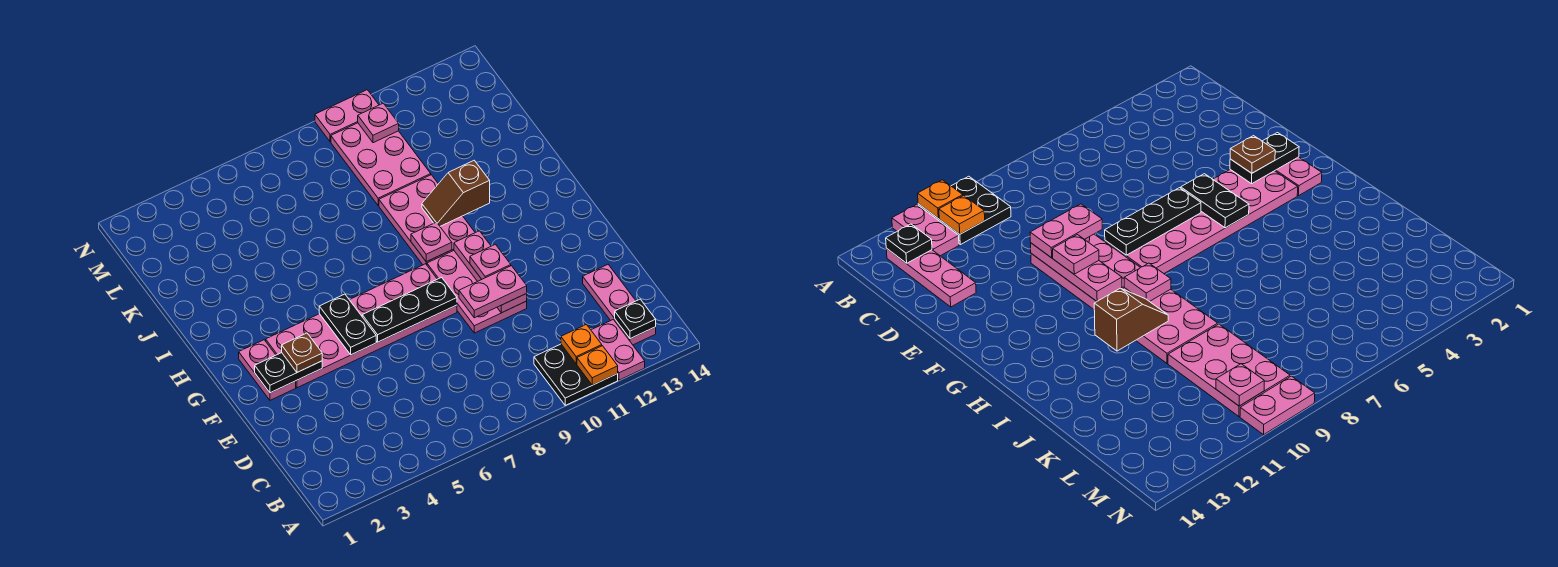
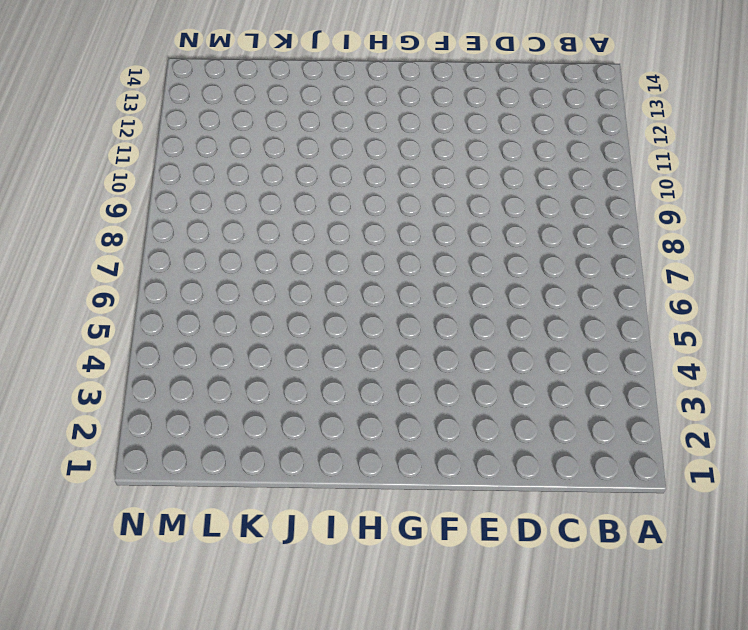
none -> black plate A10:B11 level 1
none -> pink plate A12:B12 level 1
none -> pink plate B13:D13 level 1

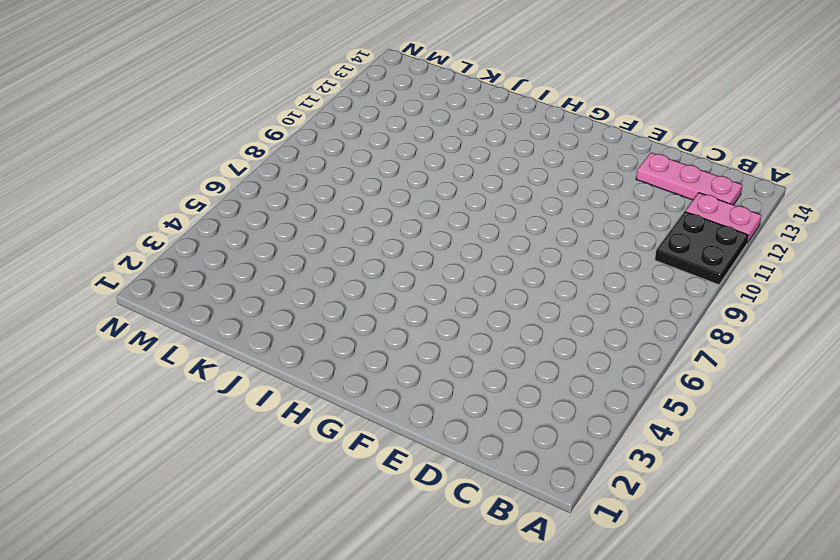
none -> pink plate E9:G10 level 1
none -> pink plate F2:G2 level 1
none -> pink plate F3:G8 level 1

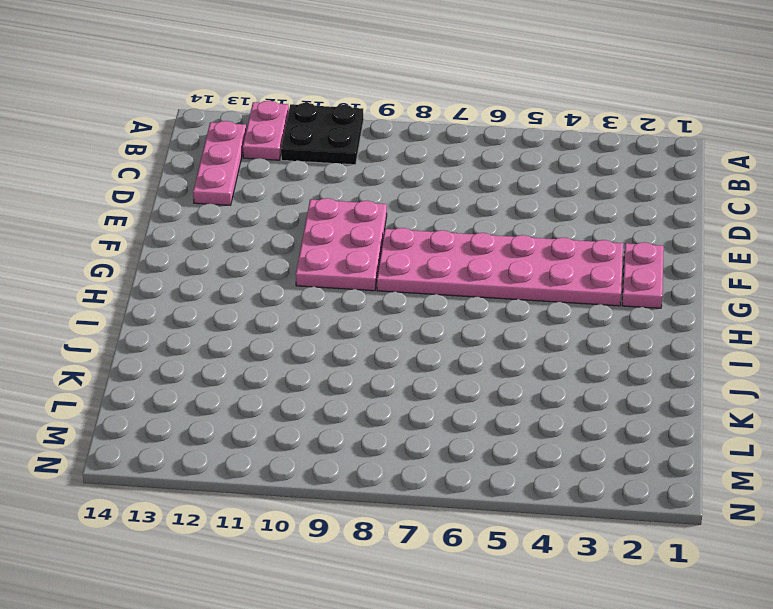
none -> pink plate H9:J10 level 1
none -> pink plate K9:M10 level 1
none -> pink plate N9:N10 level 1

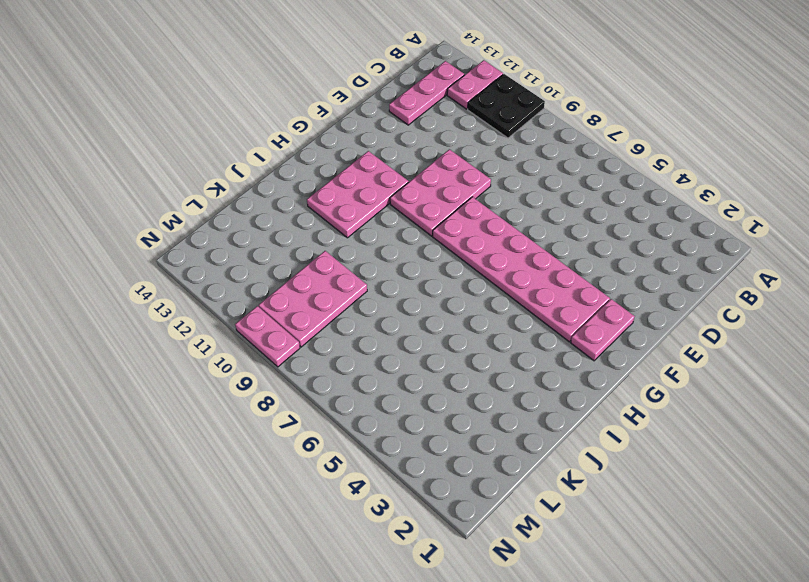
pink plate G11:I12 level 1 -> pink plate H9:J10 level 1
none -> orange plate A11 level 2
none -> orange plate B11 level 2
none -> black plate B13 level 2

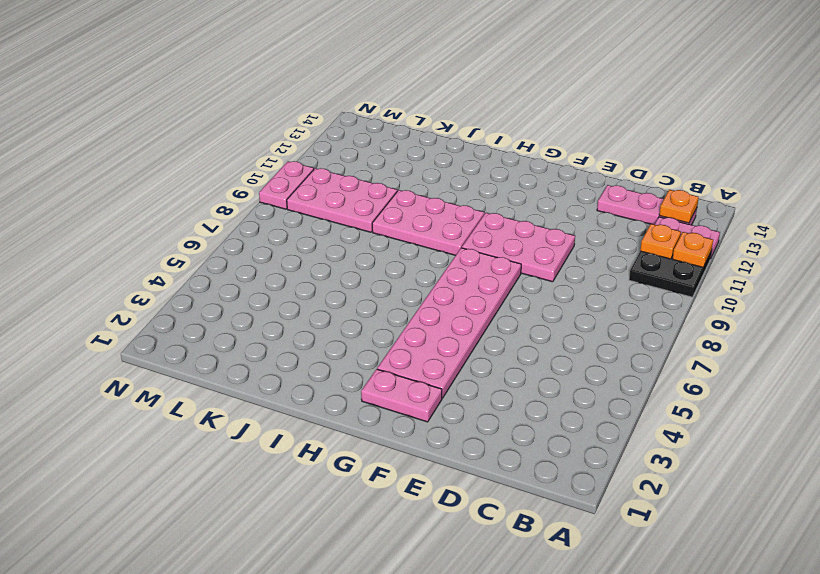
orange plate B13 level 2 -> black plate B13 level 2
none -> pink plate E10:G10 level 2
none -> black plate F2:F3 level 2
none -> black plate F5:G5 level 2

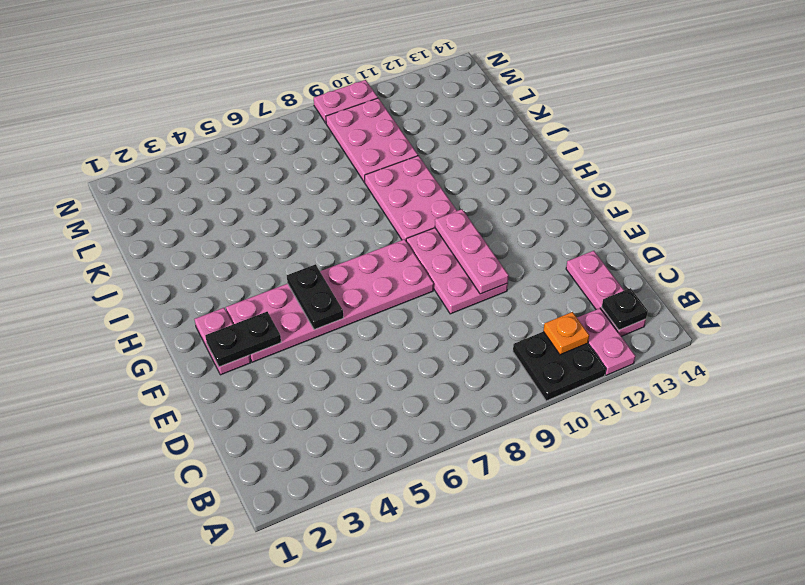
none -> orange plate A11 level 2
none -> black plate F6:F8 level 2
none -> pink plate H9 level 2

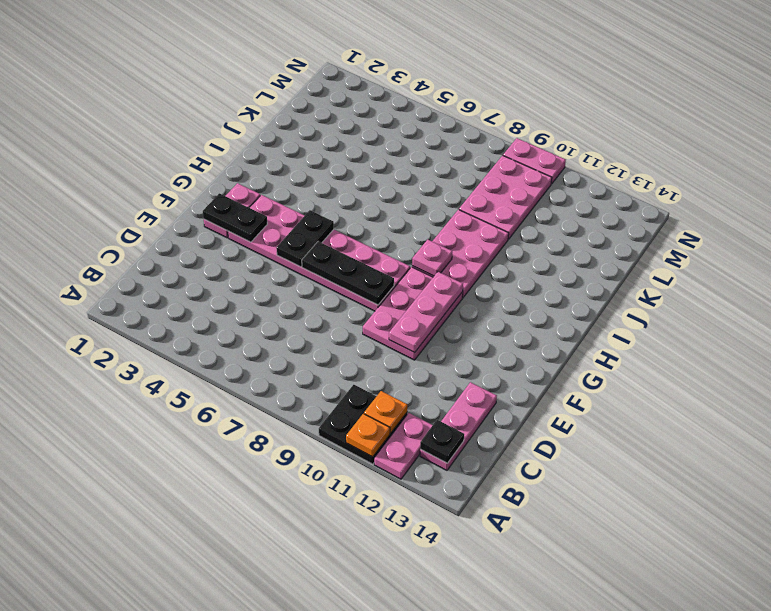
none -> brown slope I10:I11 level 2 top 11
none -> pink plate M10 level 2
none -> pink plate E9:E10 level 3

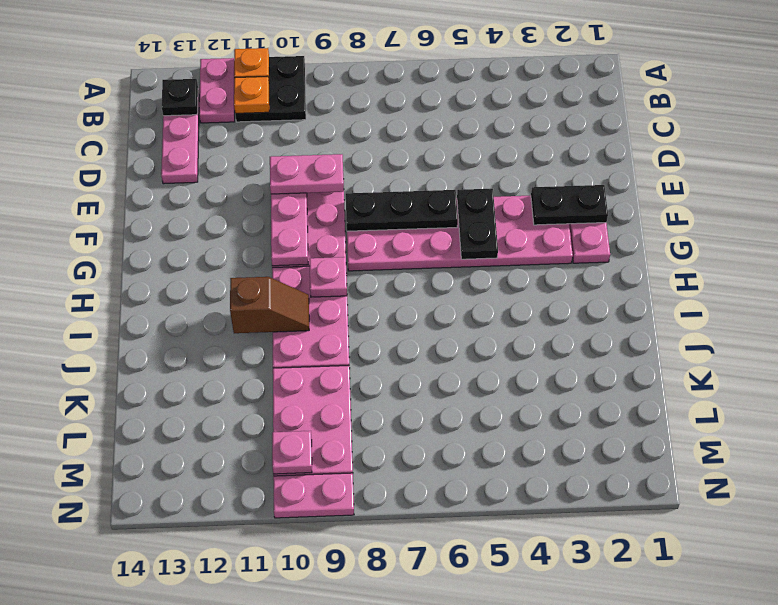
none -> brown plate F3 level 3
none -> pink plate F10 level 3

